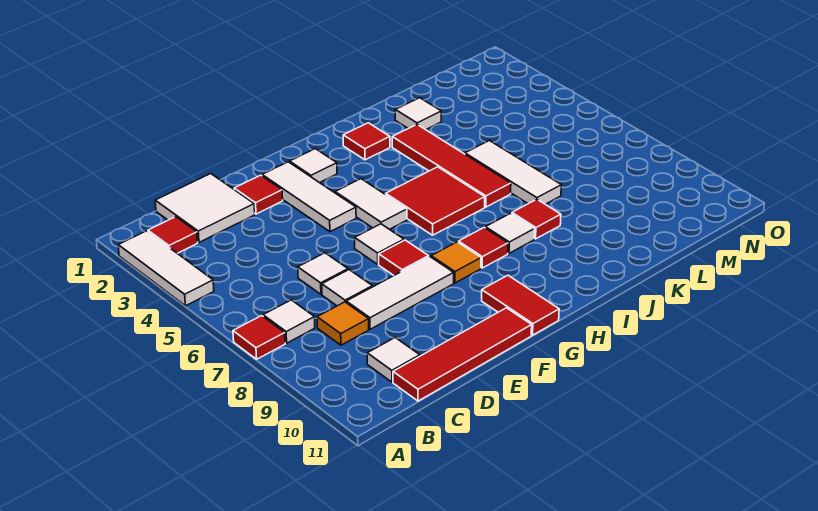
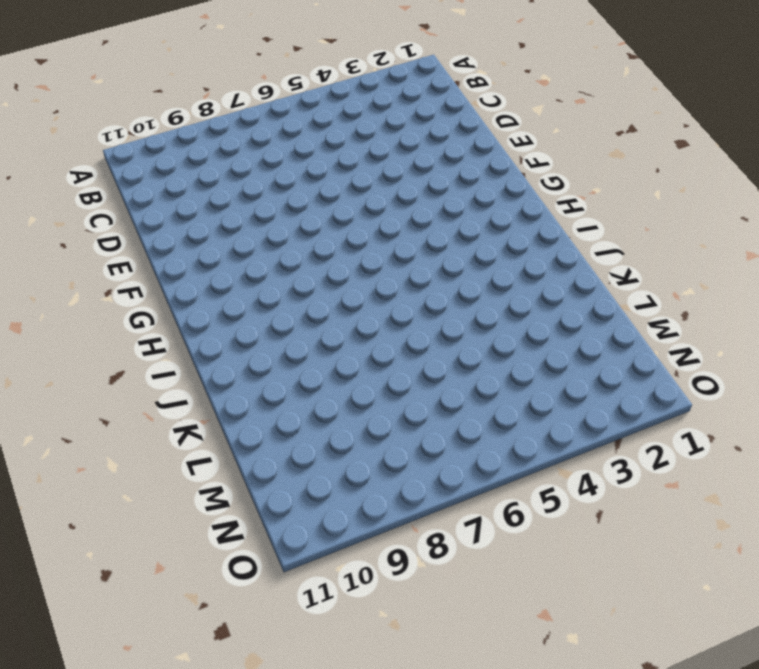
none -> white tile A2:A4 level 1
none -> red tile A7 level 1
none -> red tile B2 level 1

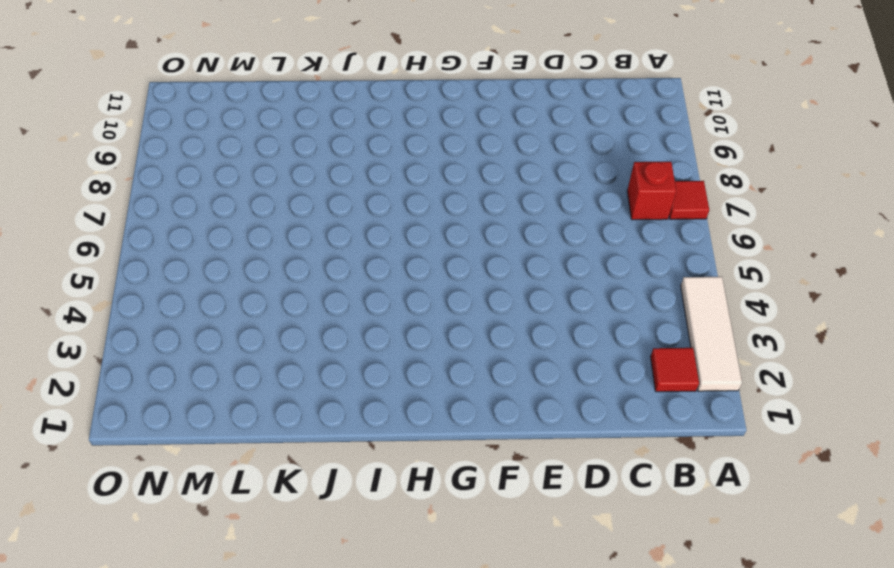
red brick B7 level 1 -> white tile B7 level 1
none -> white tile C1:D2 level 1
none -> orange tile C8 level 1
none -> white tile C10 level 1

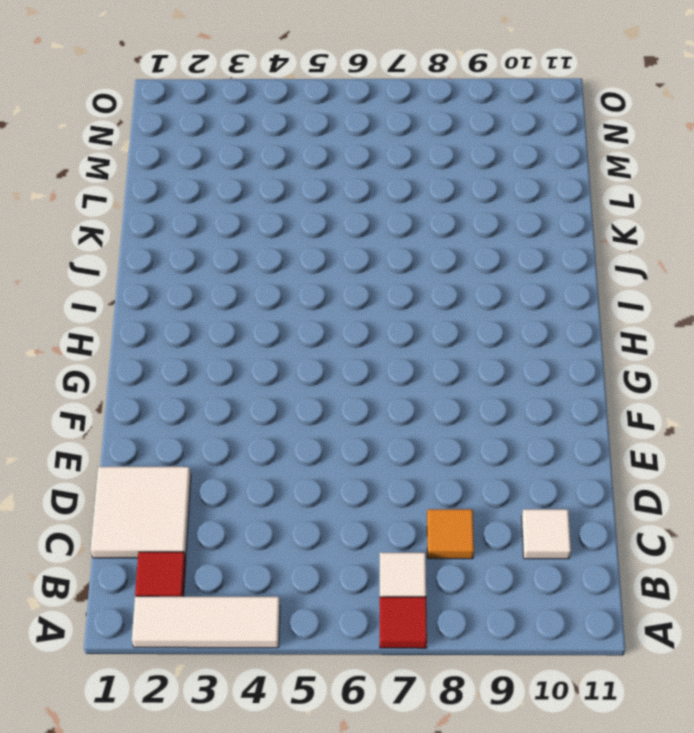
none -> red tile C11:F11 level 1
none -> white tile D6 level 1
none -> white tile D7 level 1

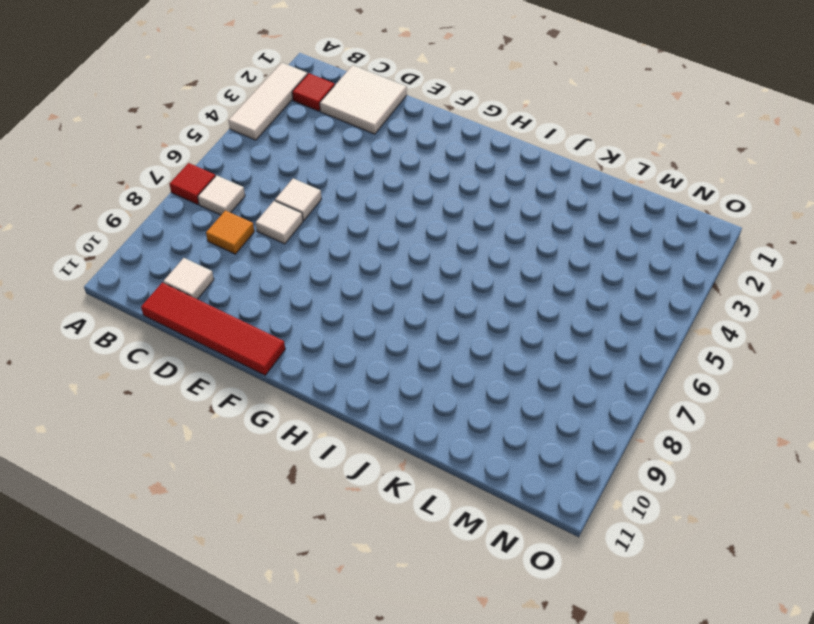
none -> white tile D8:F8 level 1
none -> red tile E2 level 1
none -> white tile F2:F4 level 1

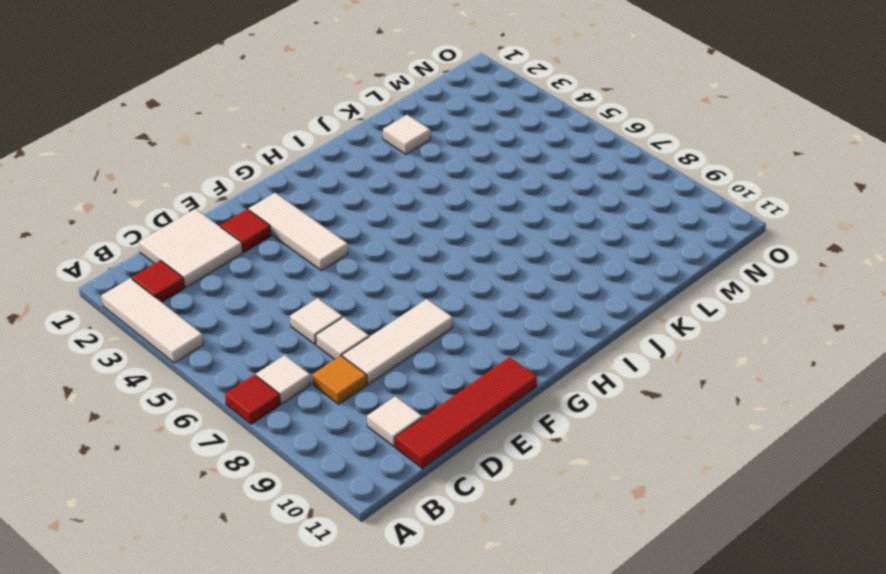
none -> white tile F6 level 1
none -> red tile F7 level 1
none -> white tile G2 level 1

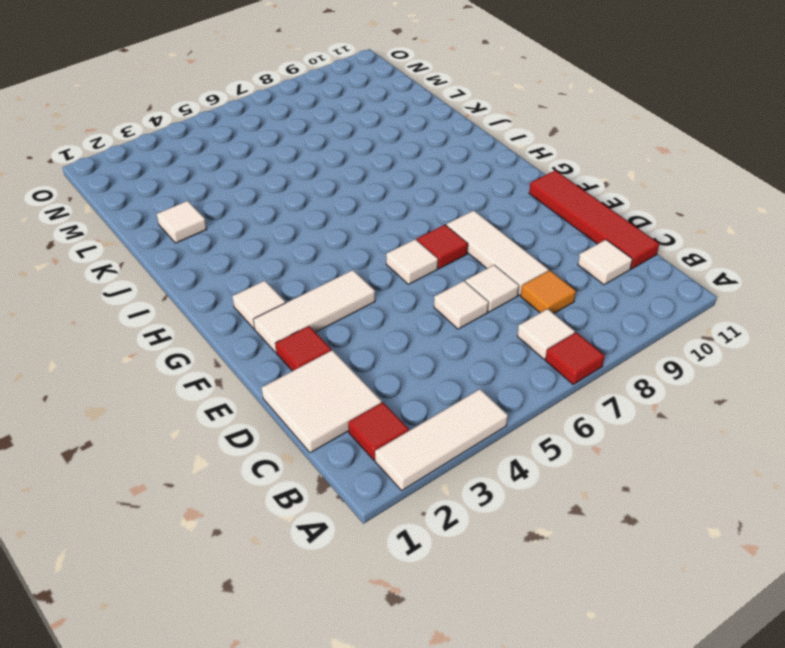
none -> white tile G4:G5 level 1
none -> orange tile G8 level 1
none -> red tile G10:G11 level 1

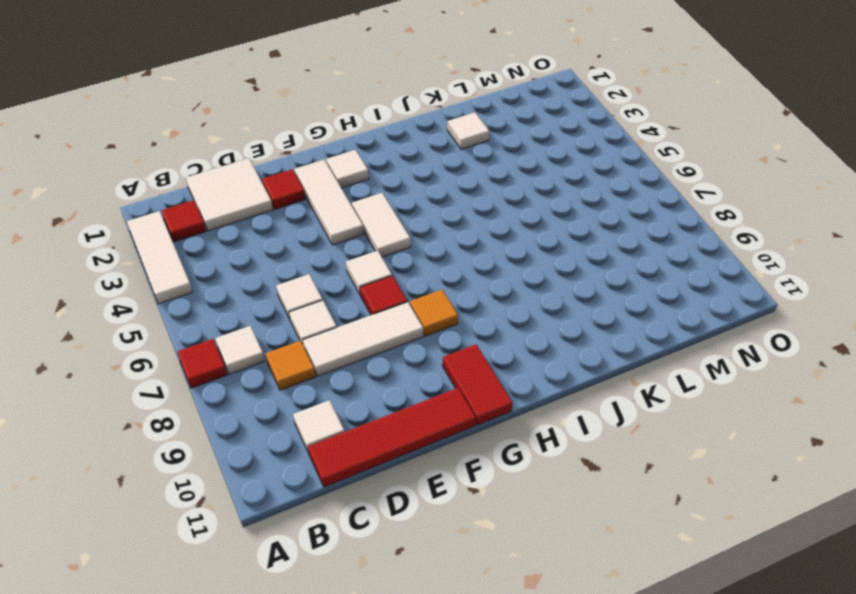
none -> red tile H5:I6 level 1
none -> red tile H8 level 1
none -> red tile I2 level 1

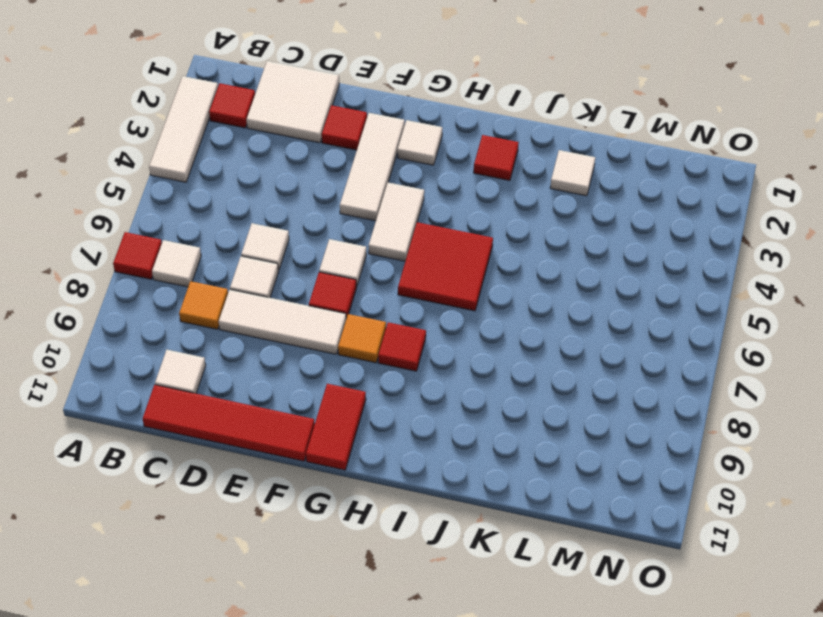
none -> white tile I8 level 1
none -> red tile J3:J6 level 1
none -> red tile J8 level 1

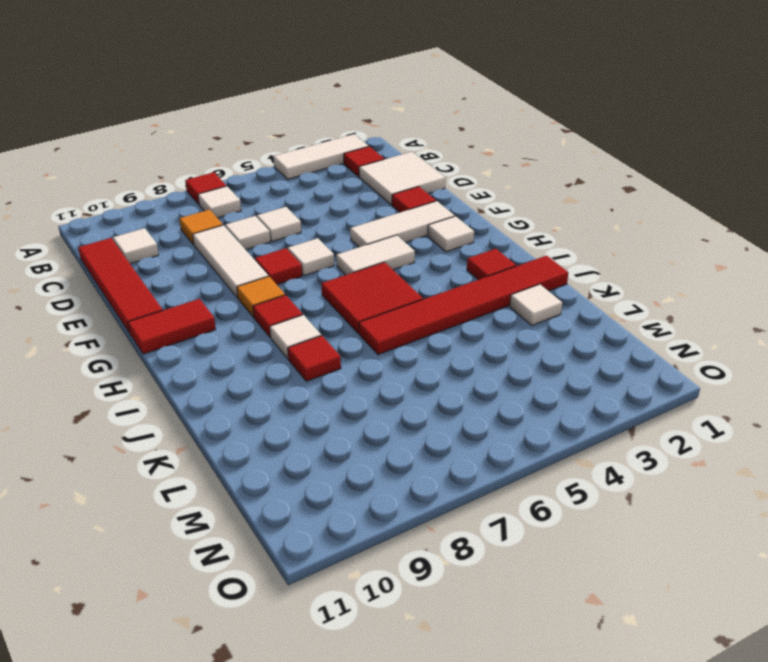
red tile J1:J6 level 1 -> red tile J3:J6 level 1
none -> white tile K5:K7 level 1

